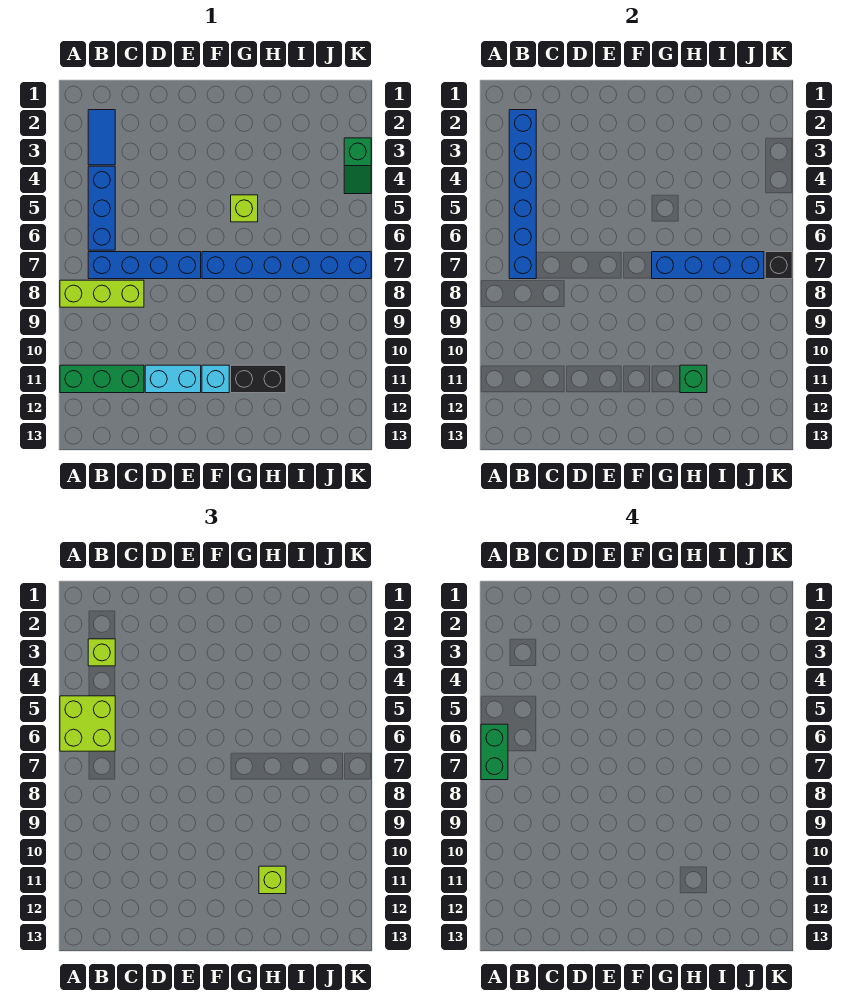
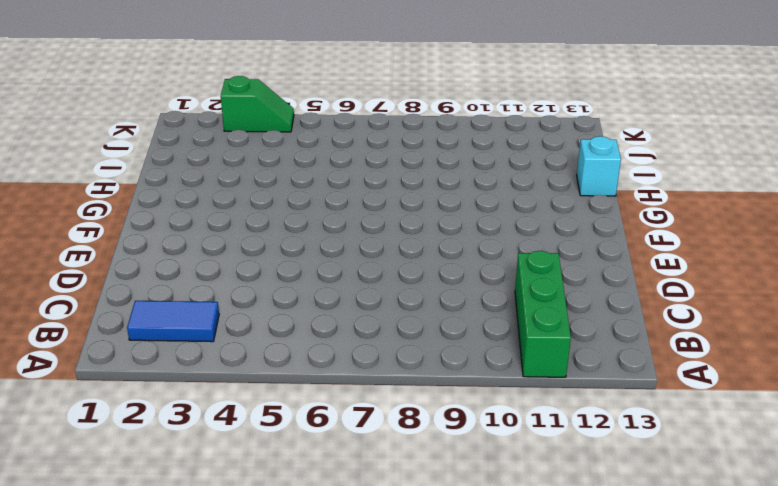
cyan brick H13 level 1 -> cyan brick F11 level 1
none -> lime brick A8:C8 level 1
none -> blue brick B4:B6 level 1
none -> blue brick B7:E7 level 1

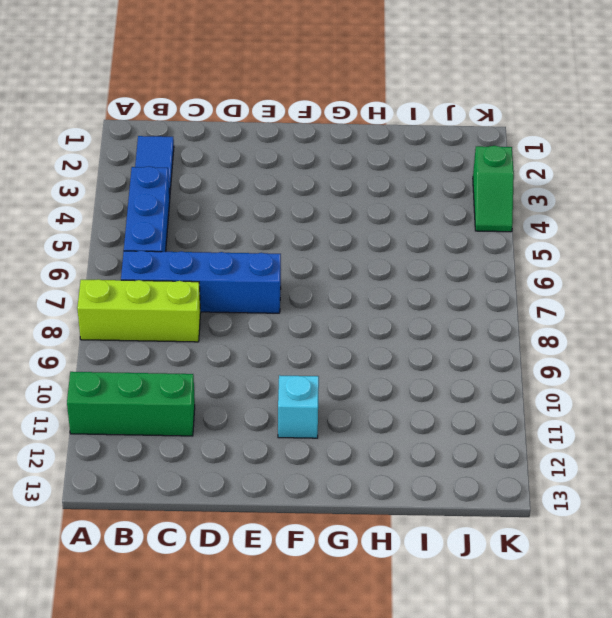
none -> cyan brick D11:E11 level 1
none -> blue brick F7:K7 level 1
none -> lime brick G5 level 1

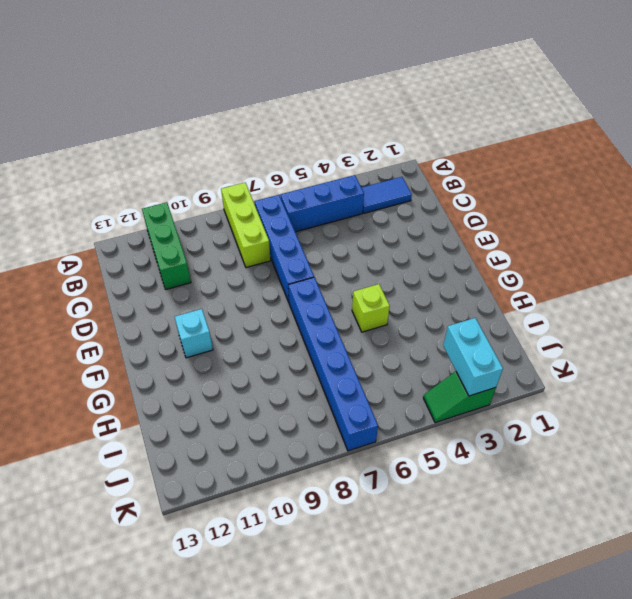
cyan brick J3:K3 level 2 -> cyan brick D11:E11 level 1
none -> black brick G11:H11 level 1
none -> blue brick B2:B7 level 2
none -> blue brick G7:J7 level 2

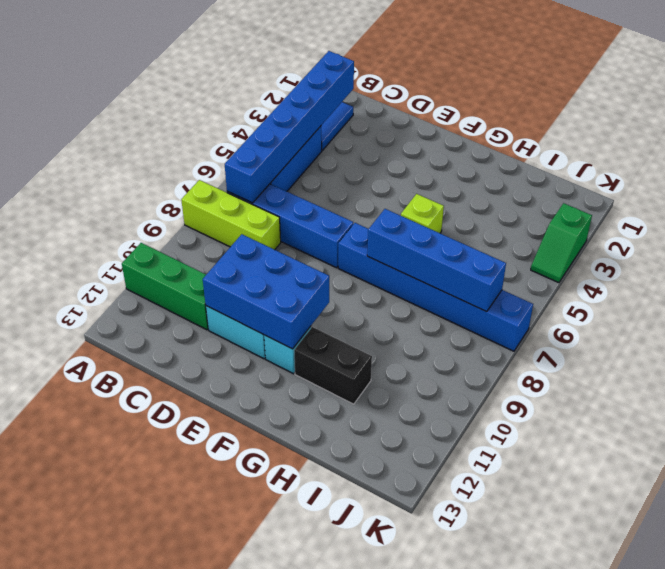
blue brick D10:F11 level 2 -> none
none -> green brick H11 level 2
none -> black brick K7 level 2
none -> lime brick A5:B6 level 3

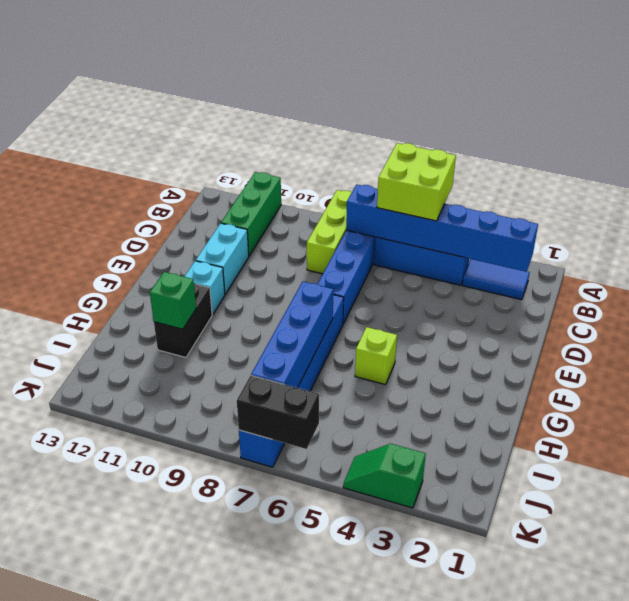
black brick K6:K7 level 2 -> black brick K7 level 2
none -> lime brick B3 level 3
none -> lime brick H11 level 3
none -> green brick A6:A7 level 4

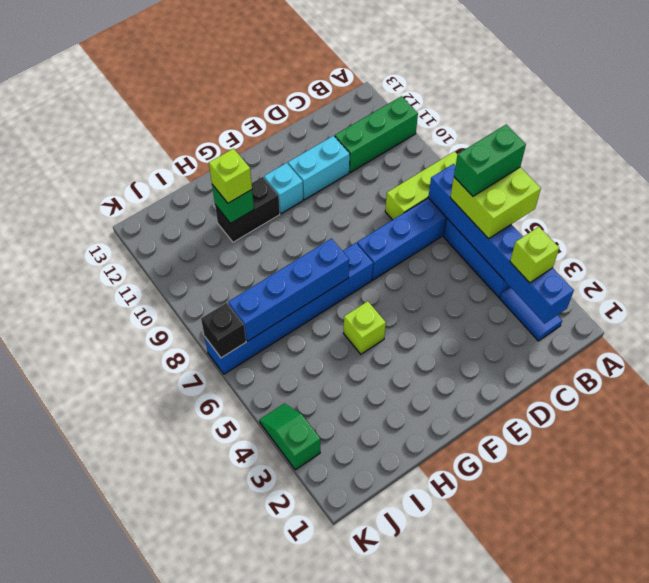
green brick A6:B6 level 4 -> green brick A6:A7 level 4

